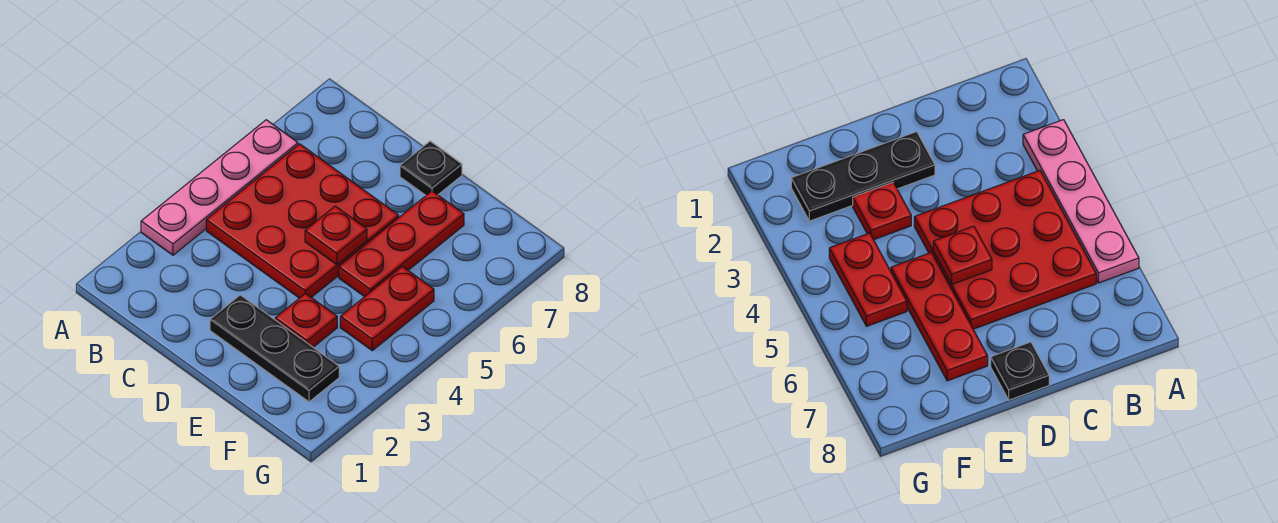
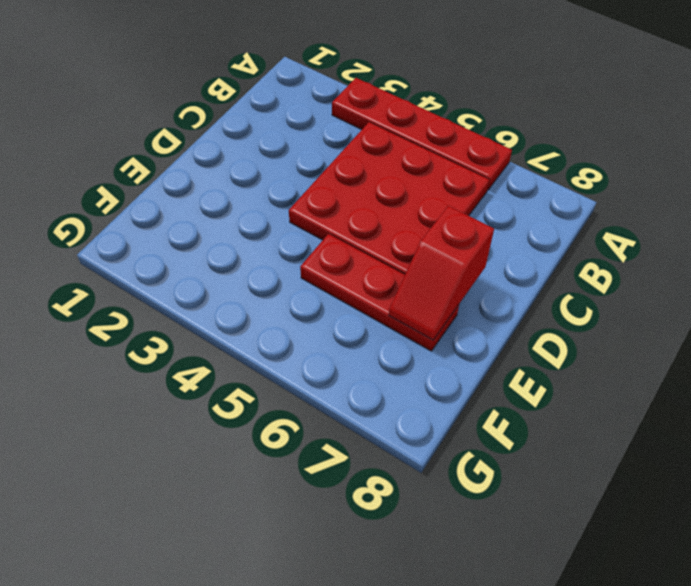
red plate A3:A6 level 1 -> pink plate A3:A6 level 1
red slope D7:E7 level 2 top D -> none
none -> black plate D2:F2 level 1
none -> black plate D8 level 1

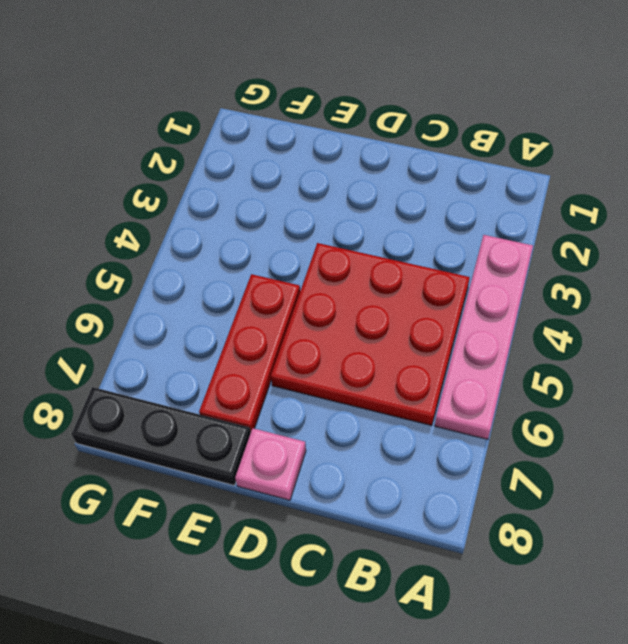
pink plate D8 level 1 -> black plate D8 level 1
black plate E8:G8 level 1 -> black plate D2:F2 level 1
none -> red plate E3 level 1
none -> red plate F4:F5 level 1

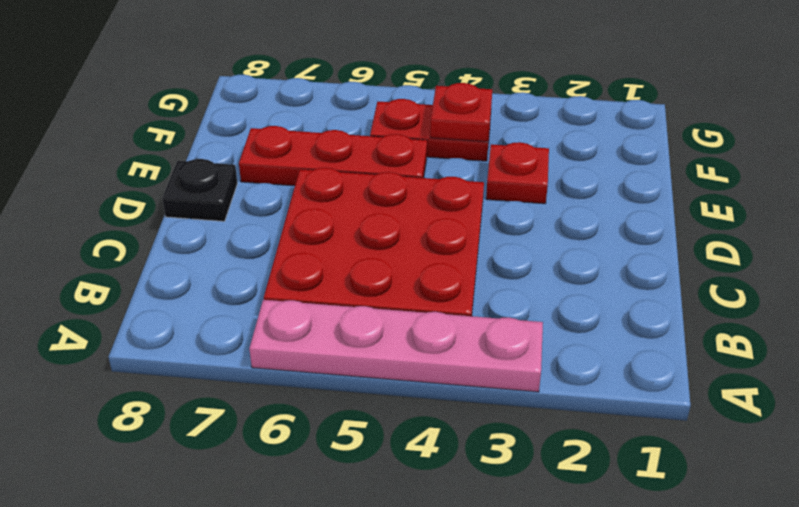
red plate F4 level 2 -> red plate D5 level 2
none -> black plate D2:F2 level 1

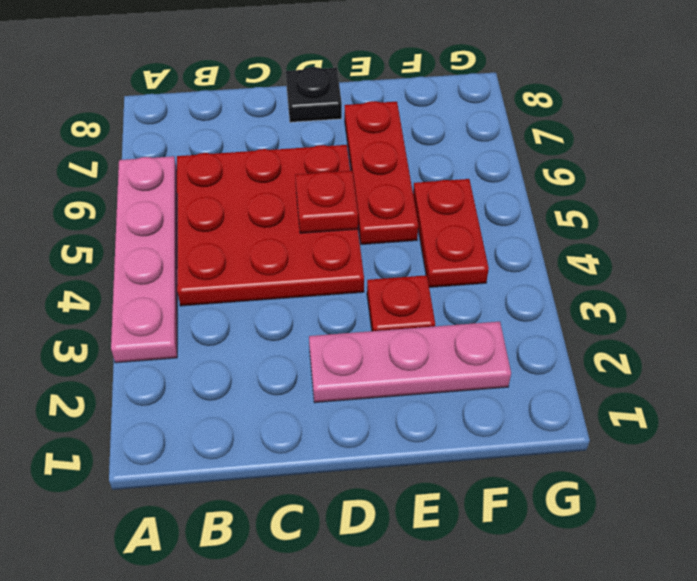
pink plate D2:F2 level 1 -> black plate D2:F2 level 1

